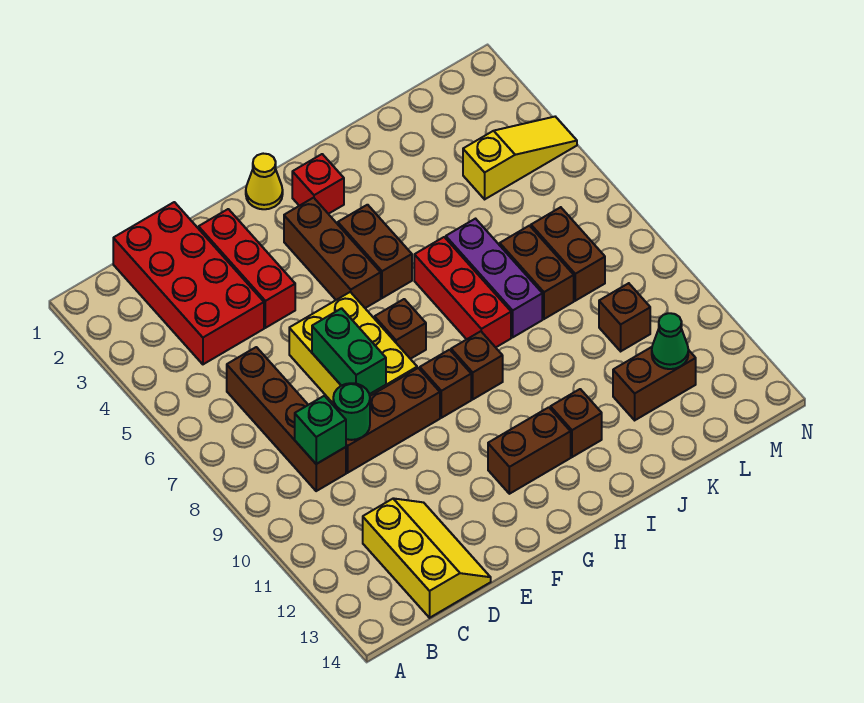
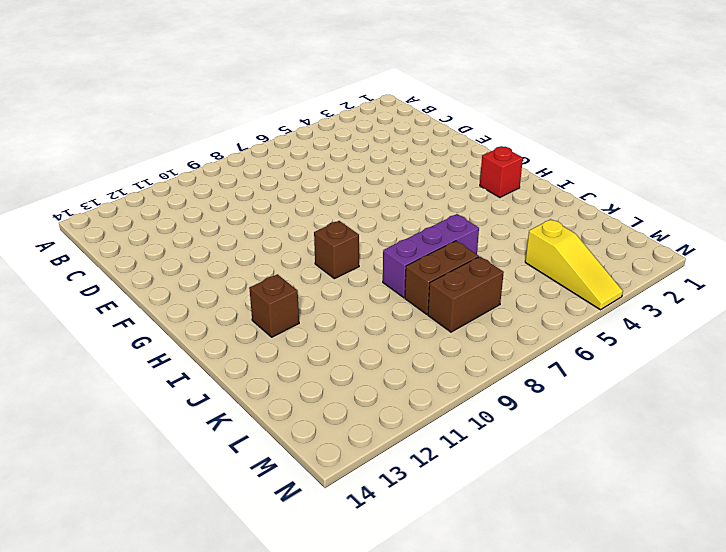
none -> red brick C1:D4 level 1
none -> brown brick C6:C9 level 1
none -> yellow slope C12:D14 level 1 top C

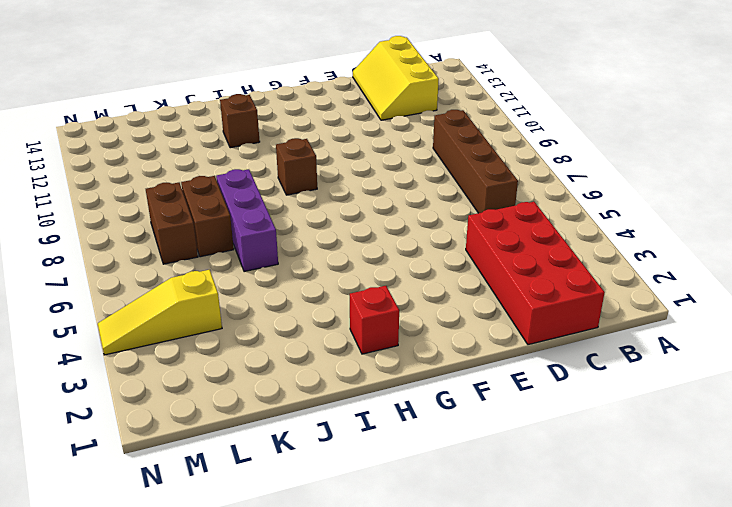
none -> brown brick D9:F9 level 1
none -> red brick E2:E4 level 1
none -> yellow brick E6:F8 level 1

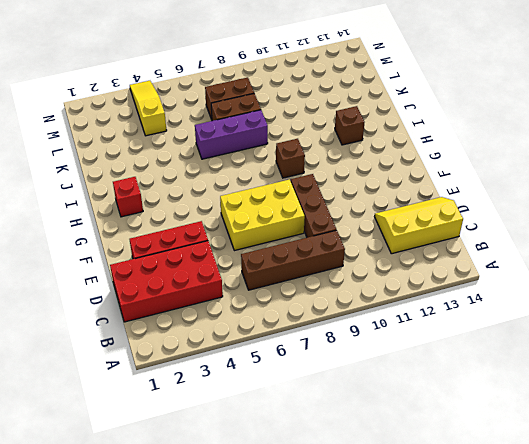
none -> yellow cone G1 level 1
none -> brown brick G3:G5 level 1
none -> brown brick G7 level 1

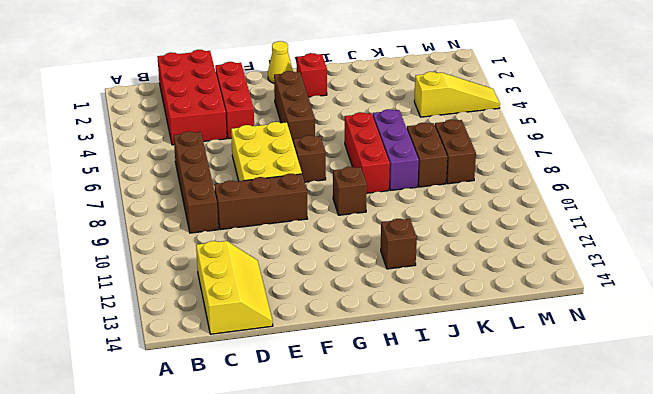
none -> brown brick G9 level 1
none -> brown brick G12:H12 level 1
none -> brown brick H4:H5 level 1

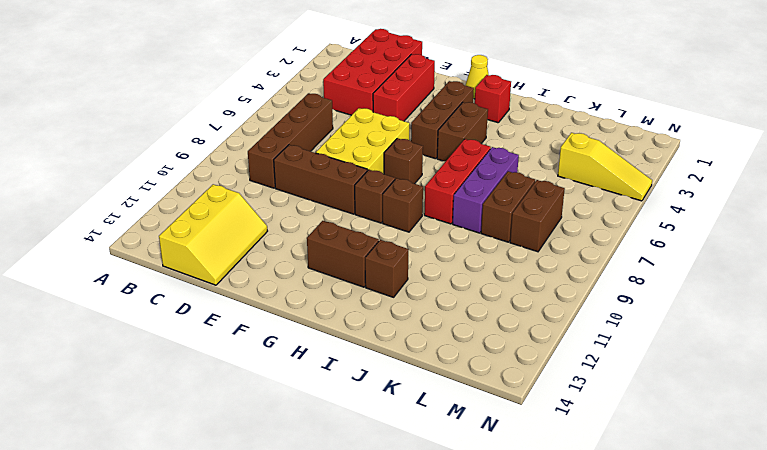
none -> brown brick K12:L12 level 1
none -> brown brick L10 level 1
none -> green brick C9 level 2

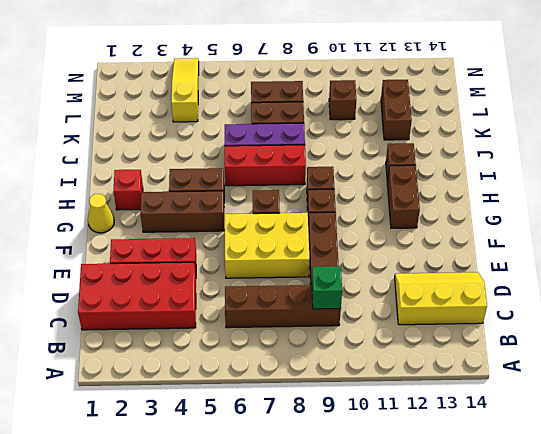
none -> green round brick D9 level 2
none -> green brick E7:E8 level 2
none -> green cone L12 level 2

